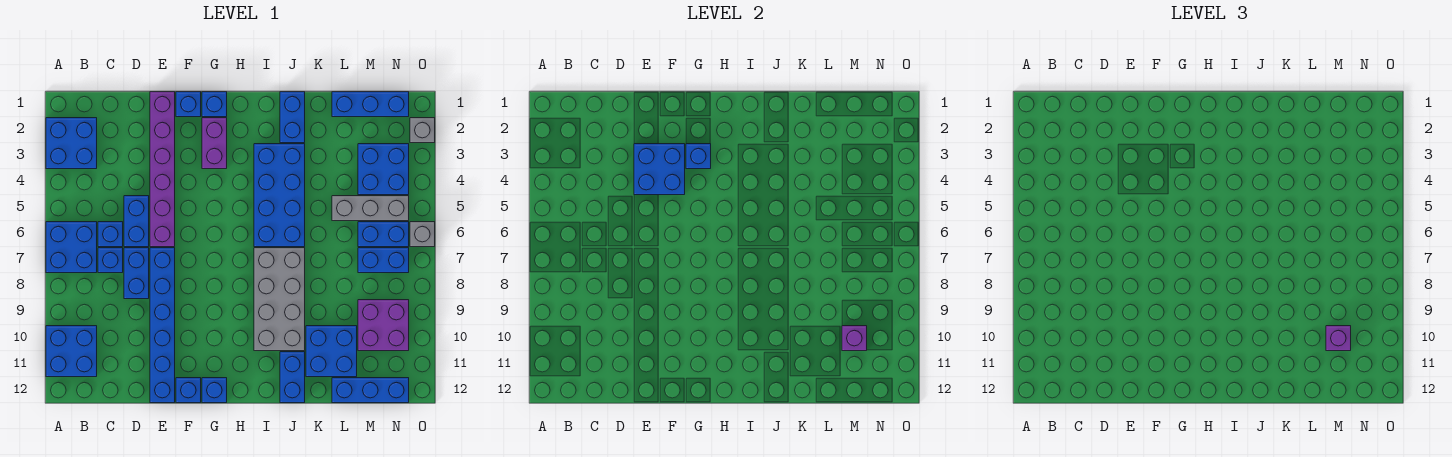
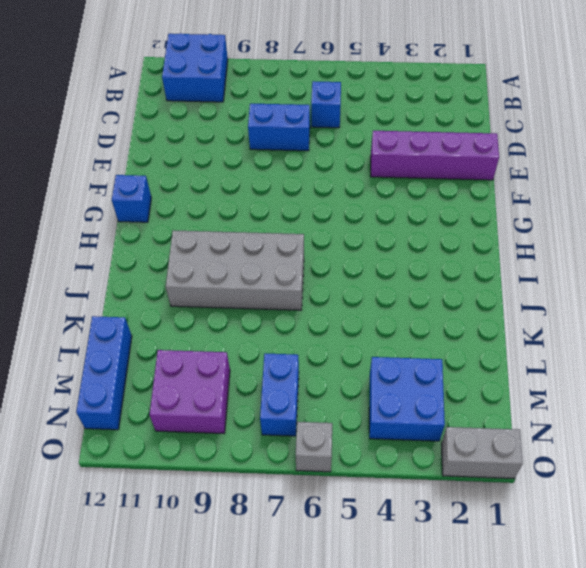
purple brick E1:E4 level 1 -> purple brick E1:E6 level 1
grey brick O1:O2 level 1 -> grey brick O2 level 1
none -> blue brick A2:B3 level 1
none -> blue brick A6:B7 level 1
none -> blue brick C7 level 1
none -> blue brick D5:D6 level 1

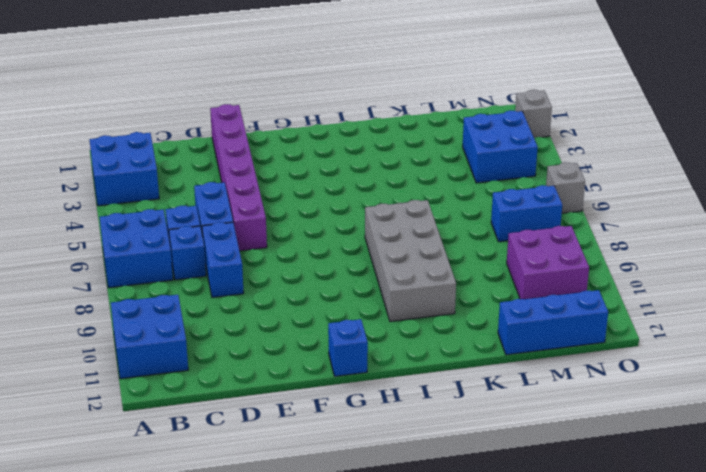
none -> blue brick E7:E12 level 1
none -> blue brick F1 level 1
none -> blue brick F12 level 1
none -> blue brick G1 level 1

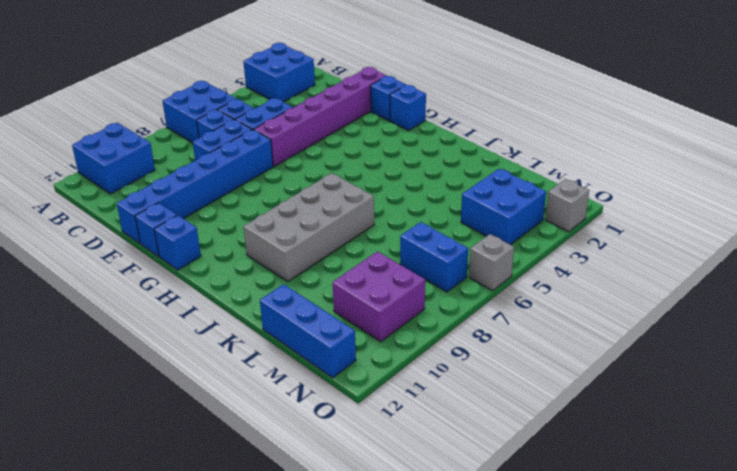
none -> purple brick G2:G3 level 1
none -> blue brick I3:J6 level 1
none -> blue brick J1:J2 level 1
none -> blue brick J11:J12 level 1

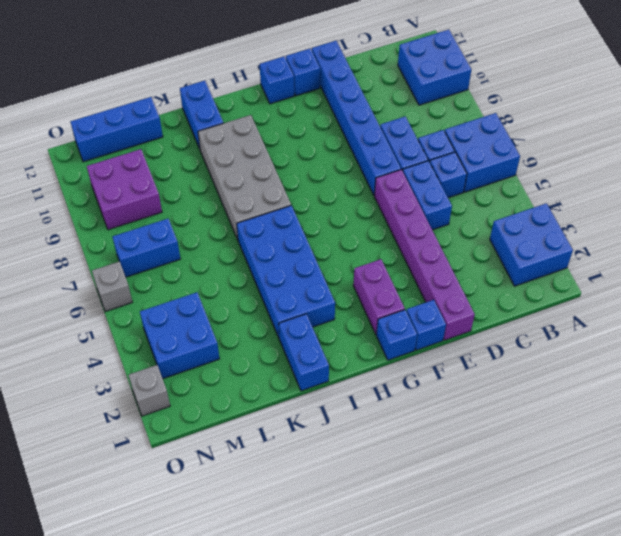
none -> blue brick K10:L11 level 1
none -> blue brick L1:N1 level 1
none -> grey brick L5:N5 level 1
none -> blue brick M6:N6 level 1

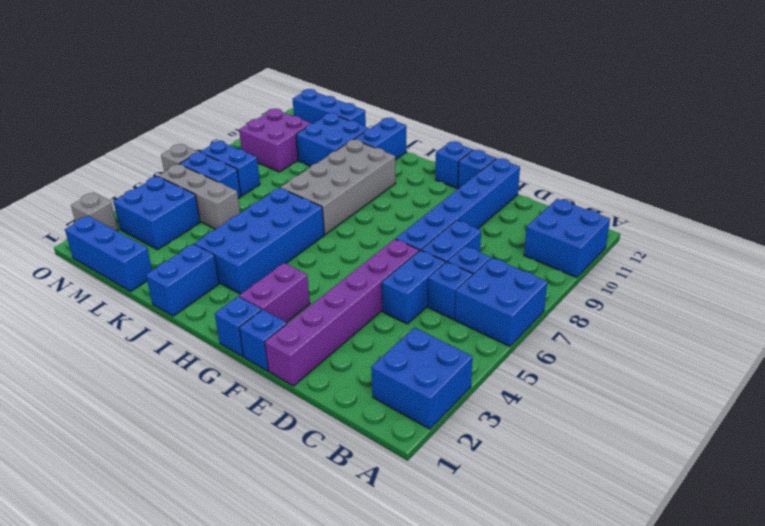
none -> blue brick E3:F4 level 2
none -> blue brick G3 level 2
none -> purple brick M10 level 2
none -> purple brick M10 level 3

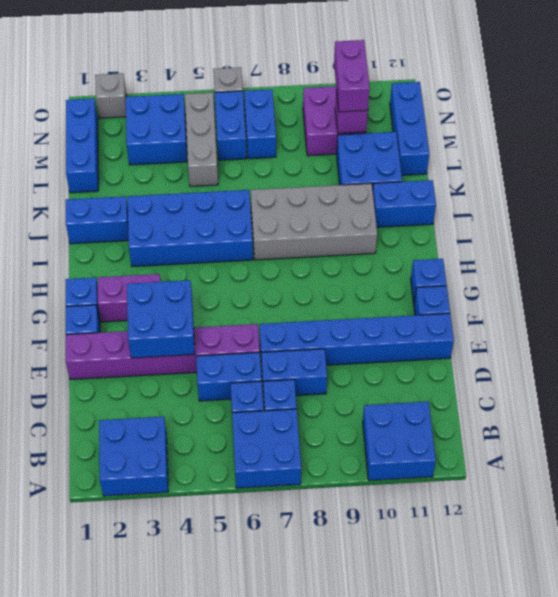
purple brick M10:N10 level 3 -> purple brick M10 level 3
none -> blue brick G3 level 2

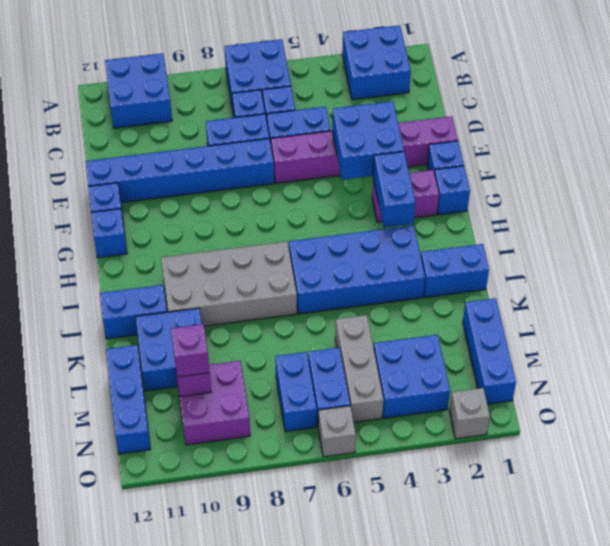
blue brick G3:H3 level 2 -> blue brick G3 level 2

